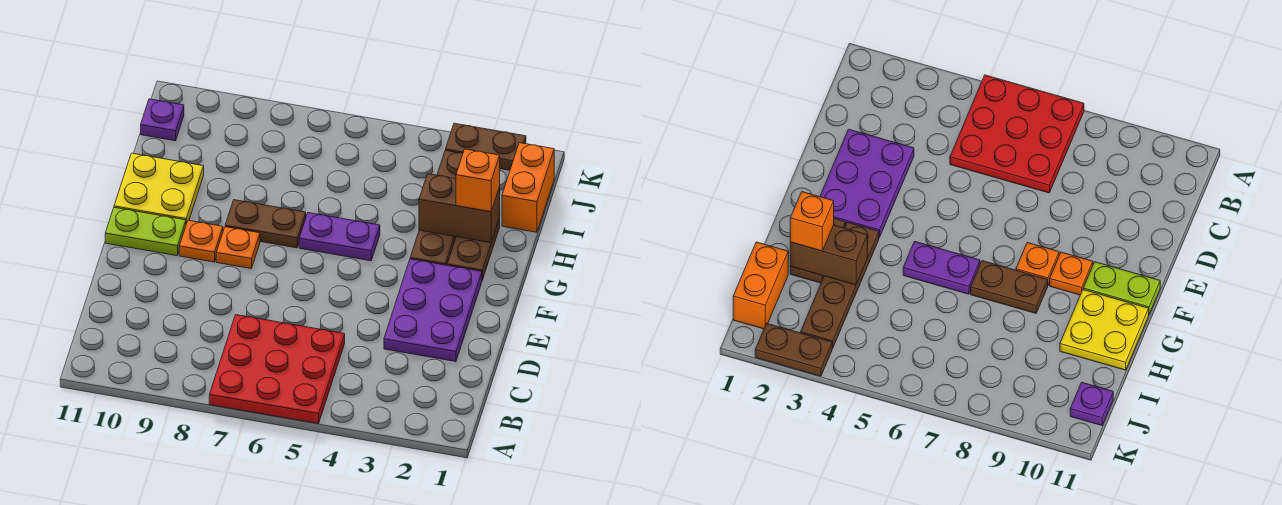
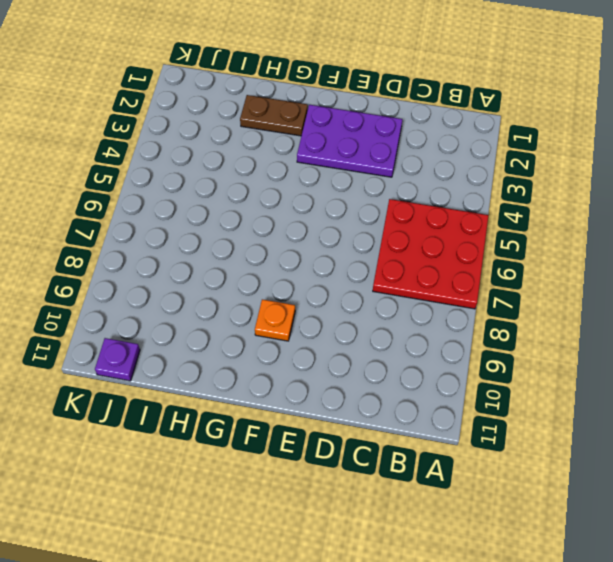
none -> orange plate F8 level 1
none -> lime plate F10:F11 level 1
none -> brown plate G3:J3 level 1

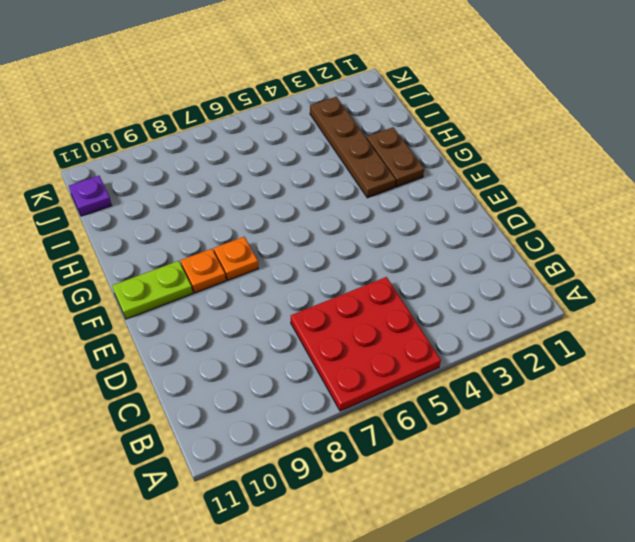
none -> purple plate D2:F3 level 1
none -> purple plate G5:G6 level 1
none -> brown plate G7:G8 level 1

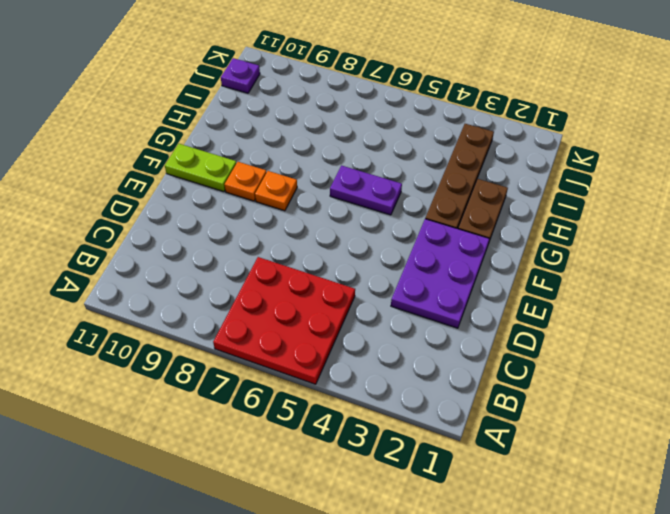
none -> brown plate G7:G8 level 1
none -> yellow plate G10:H11 level 1
none -> orange brick I1:J1 level 1

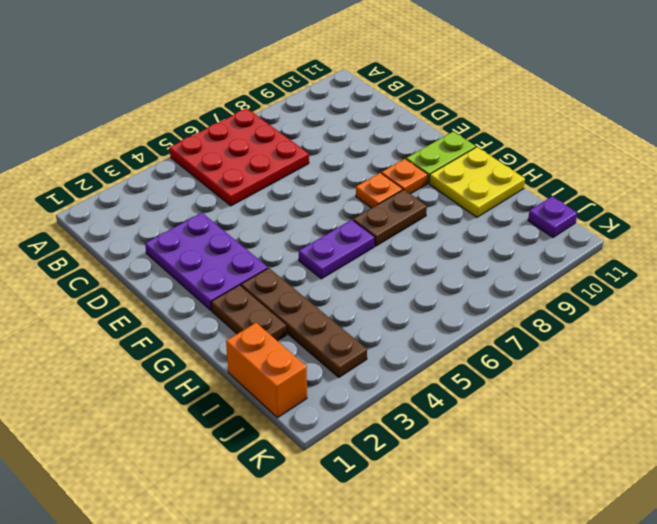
none -> brown plate K2:K3 level 1
none -> brown brick H2:H3 level 2
none -> orange brick H2 level 3

